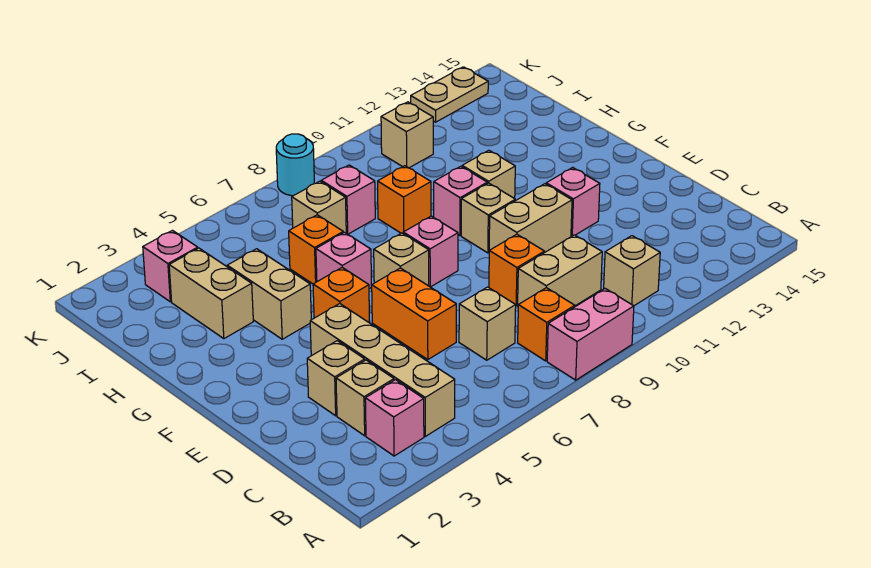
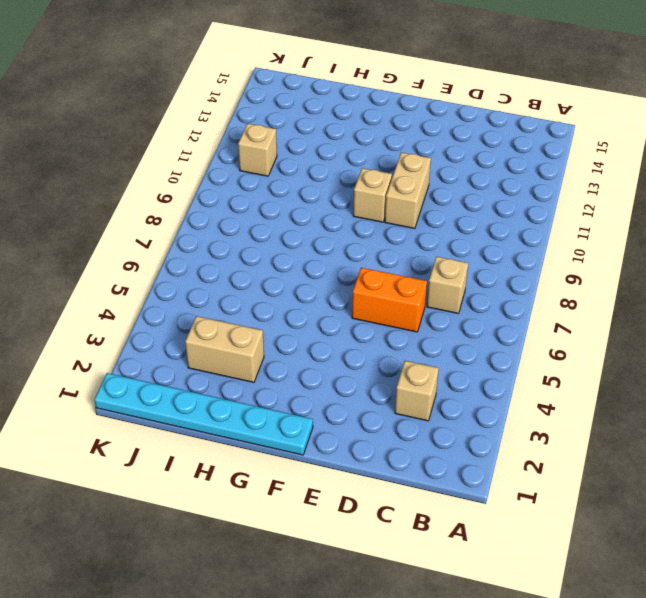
cyan plate F1:K1 level 1 -> none
none -> pink brick A8:A9 level 1
none -> pink brick B3 level 1
none -> tan brick B4:E4 level 1
none -> orange brick B8 level 1

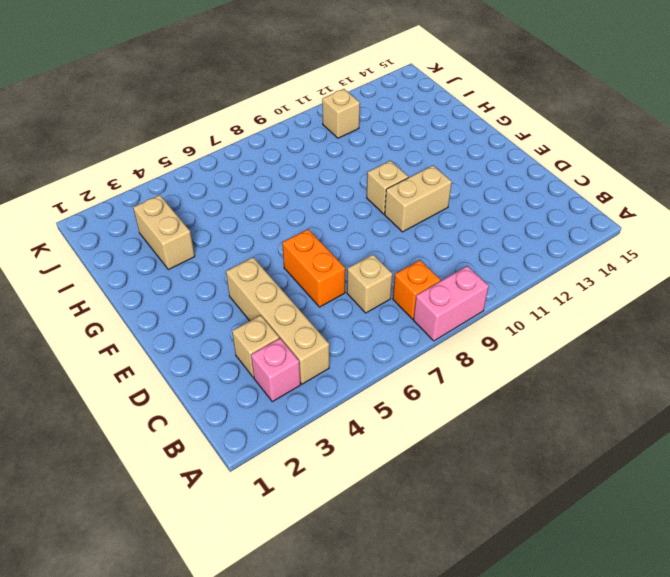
none -> tan brick B11 level 1
none -> tan brick C9:C10 level 1
none -> tan brick D3 level 1
none -> orange brick D9 level 1

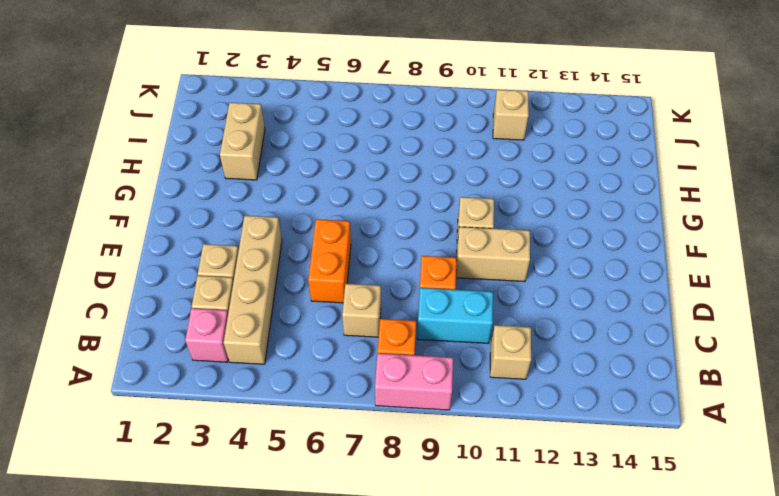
cyan brick C9:C10 level 1 -> tan brick C9:C10 level 1
none -> pink brick E12 level 1
none -> orange brick F5 level 1
none -> tan brick F7 level 1
none -> pink brick F8 level 1

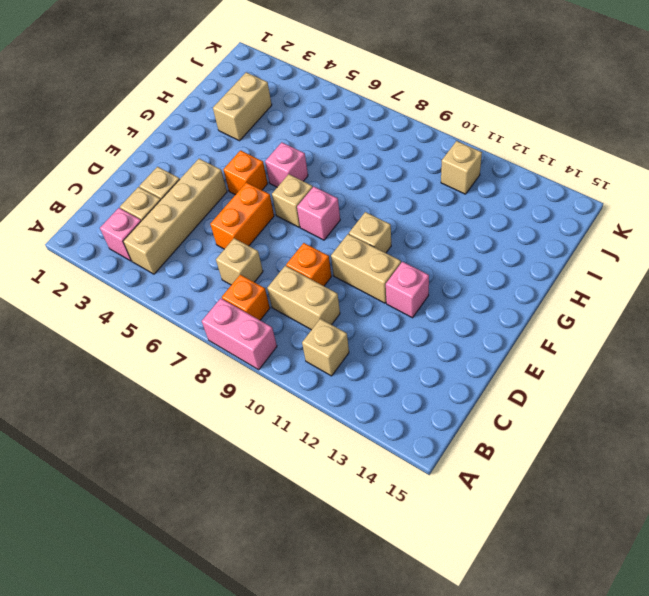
none -> tan brick G4:H4 level 1
none -> pink brick G10 level 1
none -> tan brick G11 level 1
none -> orange brick H6 level 1

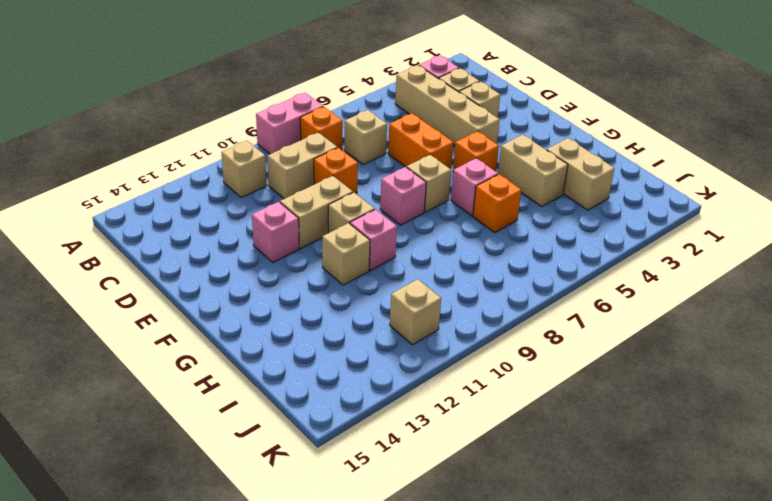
none -> orange brick H9 level 1
none -> tan brick I7 level 1
none -> pink brick I8 level 1
none -> pink brick J3 level 1

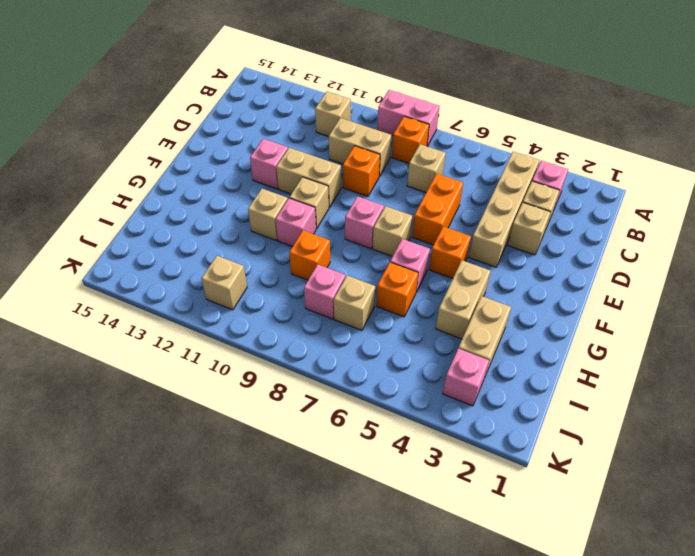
none -> cyan round brick K8 level 1
none -> tan plate K13:K14 level 1

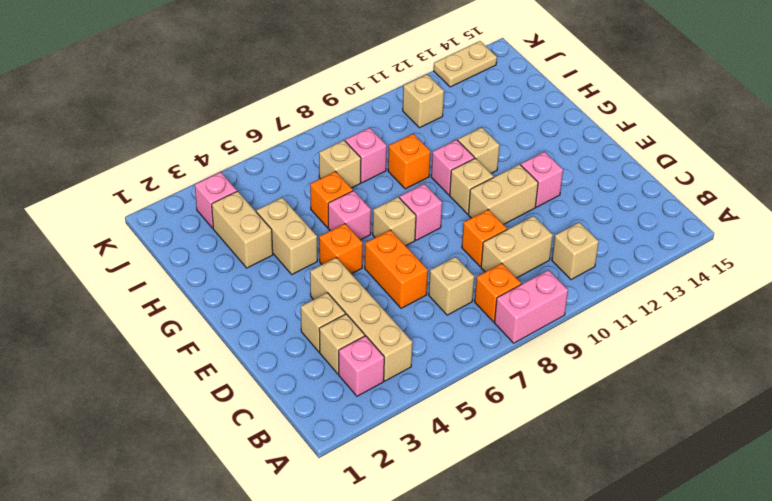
none -> cyan round brick K8 level 1

